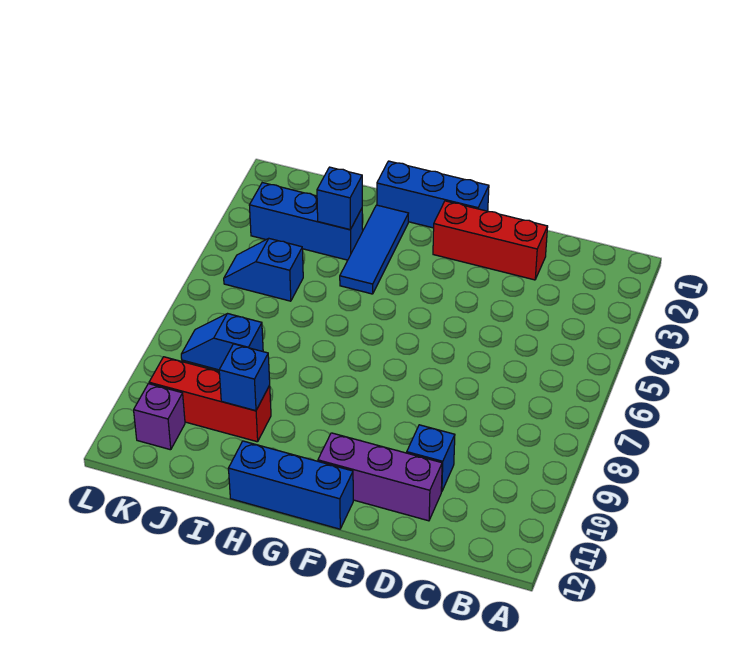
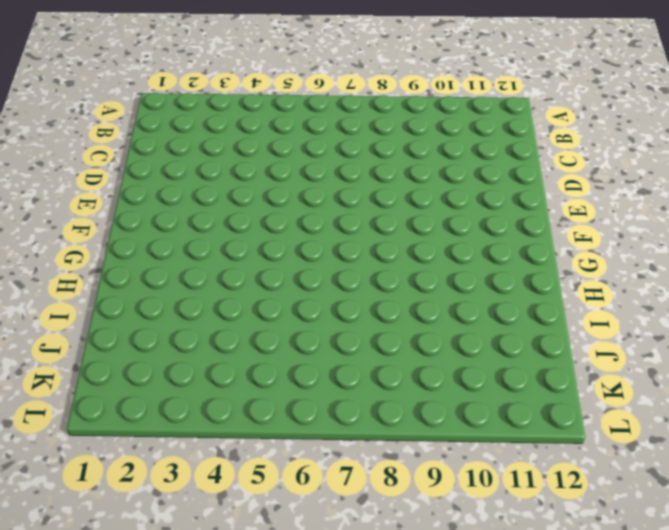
none -> red brick D2:F2 level 1
none -> blue brick D10 level 1
none -> purple brick D11:F11 level 1

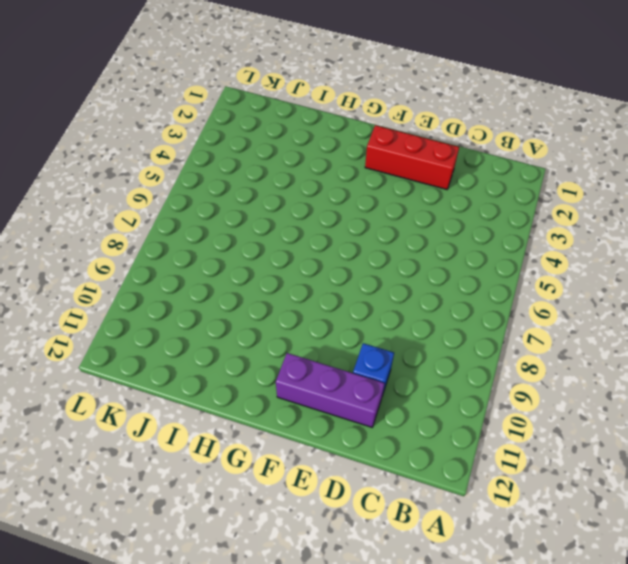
none -> blue brick F1:H1 level 1
none -> blue brick F12:H12 level 1
none -> blue tile H2:H4 level 1

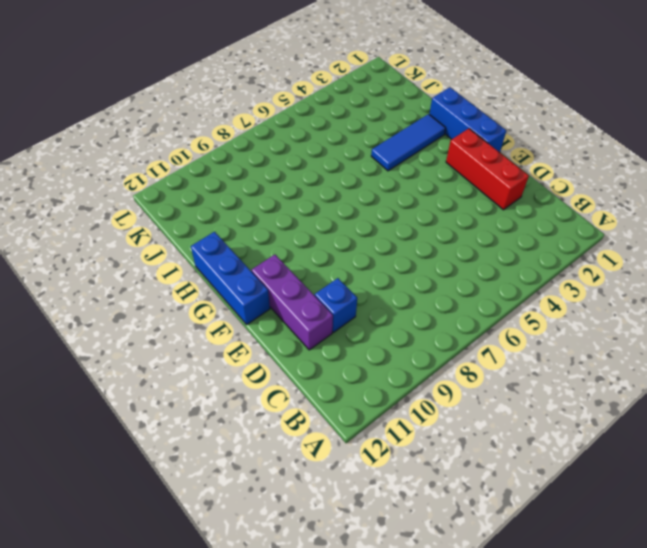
none -> blue brick I3:K3 level 1
none -> red brick I10:K10 level 1
none -> blue slope J5:K5 level 1 top J

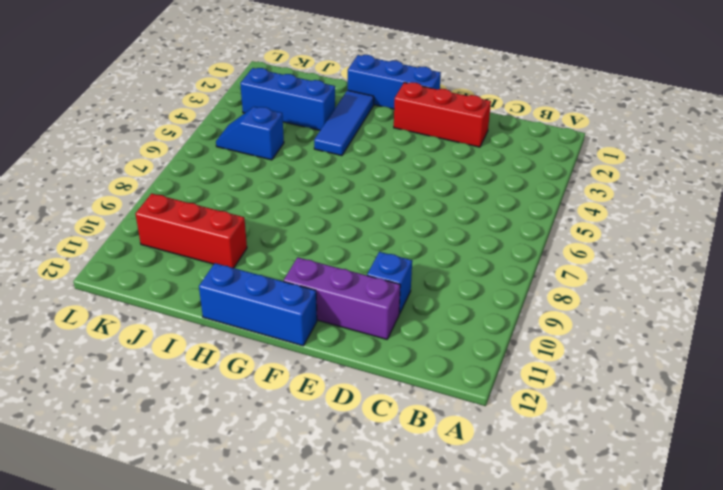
none -> blue slope J8:K8 level 1 top J
none -> purple brick K11 level 1
none -> blue brick I3 level 2

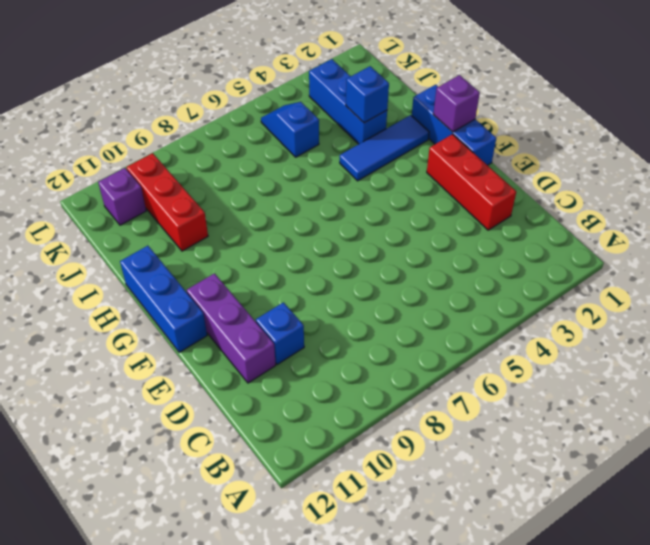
purple brick G1 level 2 -> none
none -> blue slope J8:K8 level 1 top J
none -> blue brick I10 level 2

